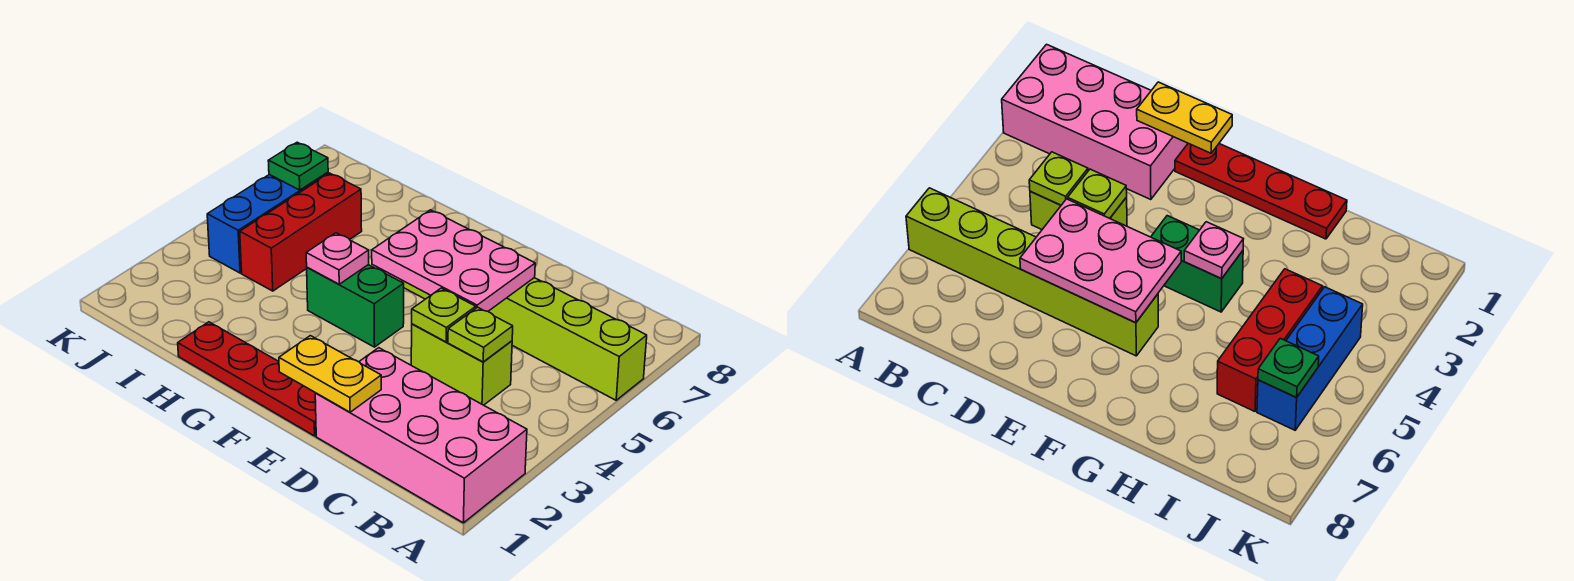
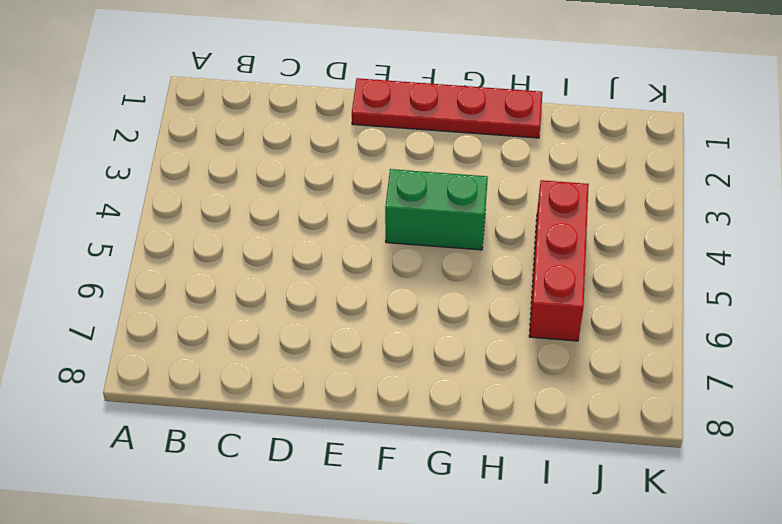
none -> pink brick A1:D2 level 1
none -> lime brick A6:F6 level 1
none -> lime brick C4:D4 level 1

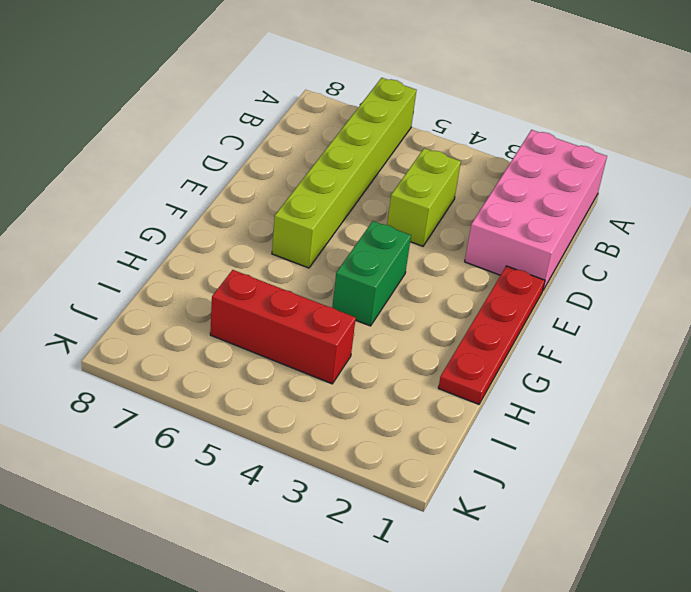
none -> blue brick J4:J6 level 1
none -> lime plate C4 level 2
none -> yellow plate D1:E1 level 2

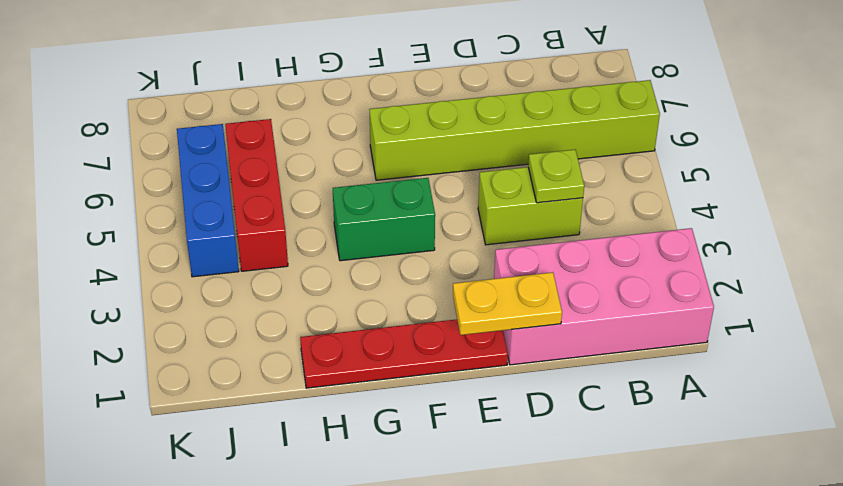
none -> lime plate D4 level 2
none -> pink plate D5:F6 level 2
none -> pink plate G4 level 2

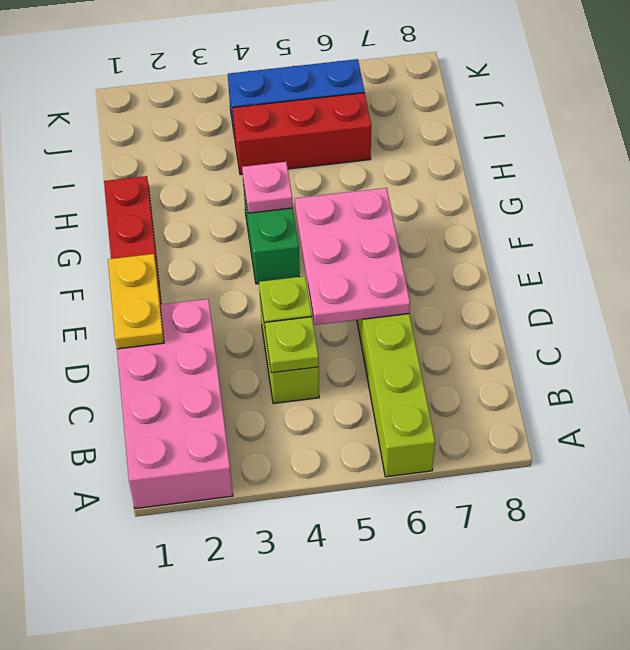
none -> green plate J6 level 2

